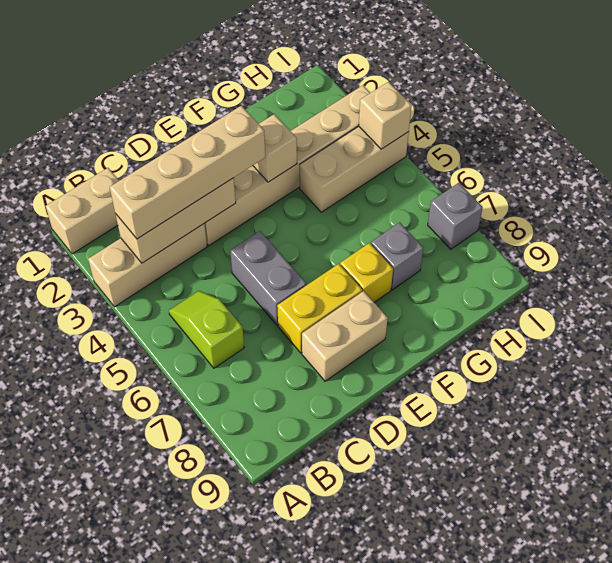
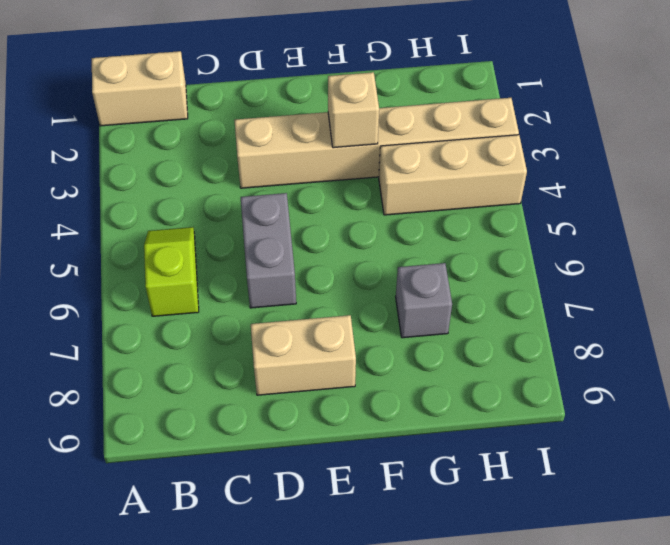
none -> tan brick A3:C3 level 1
none -> yellow brick D7:E7 level 1
none -> yellow brick F7 level 1

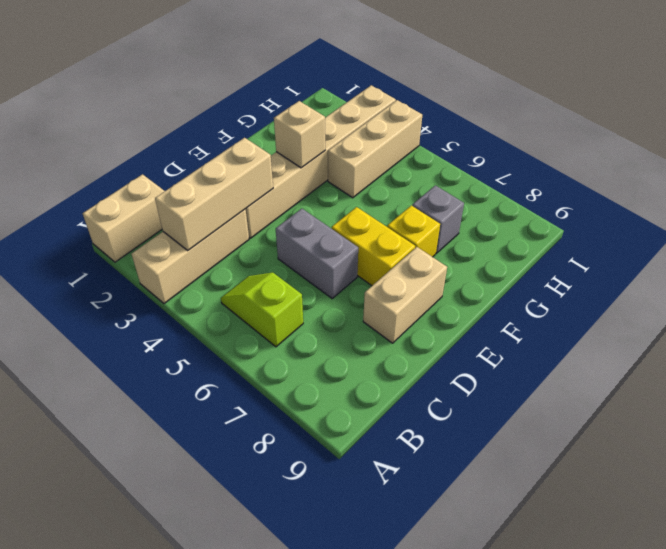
yellow brick E6:E7 level 1 -> yellow brick D7:E7 level 1
none -> grey brick I7 level 1
none -> tan brick I4 level 2
none -> tan brick B3:E3 level 3

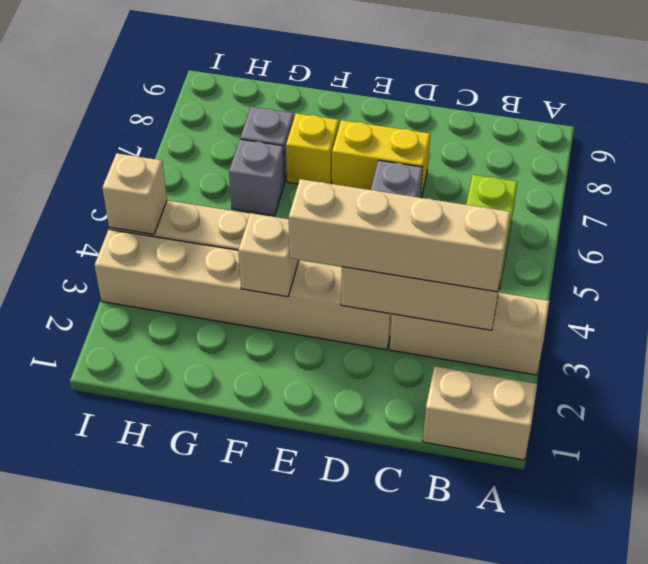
grey brick G6 level 1 -> grey brick I7 level 1
none -> tan brick D8:E8 level 1

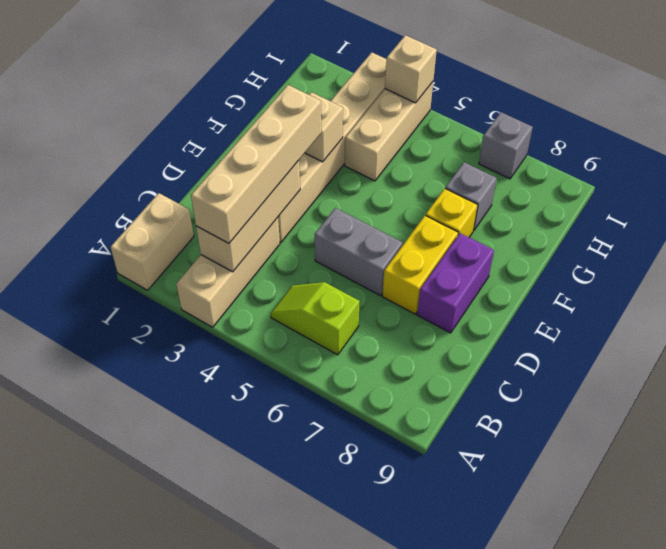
purple brick D8:E8 level 1 -> tan brick D8:E8 level 1

